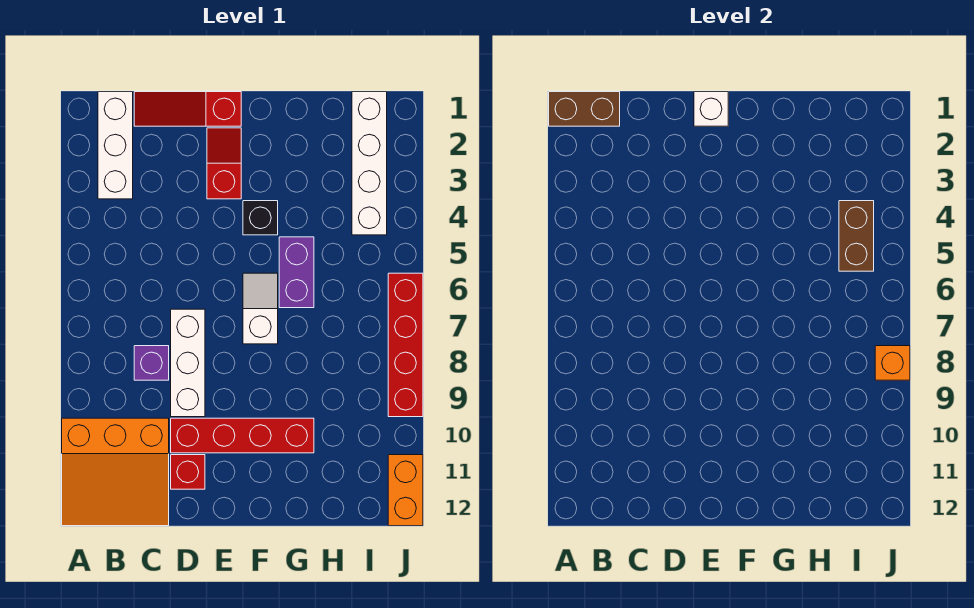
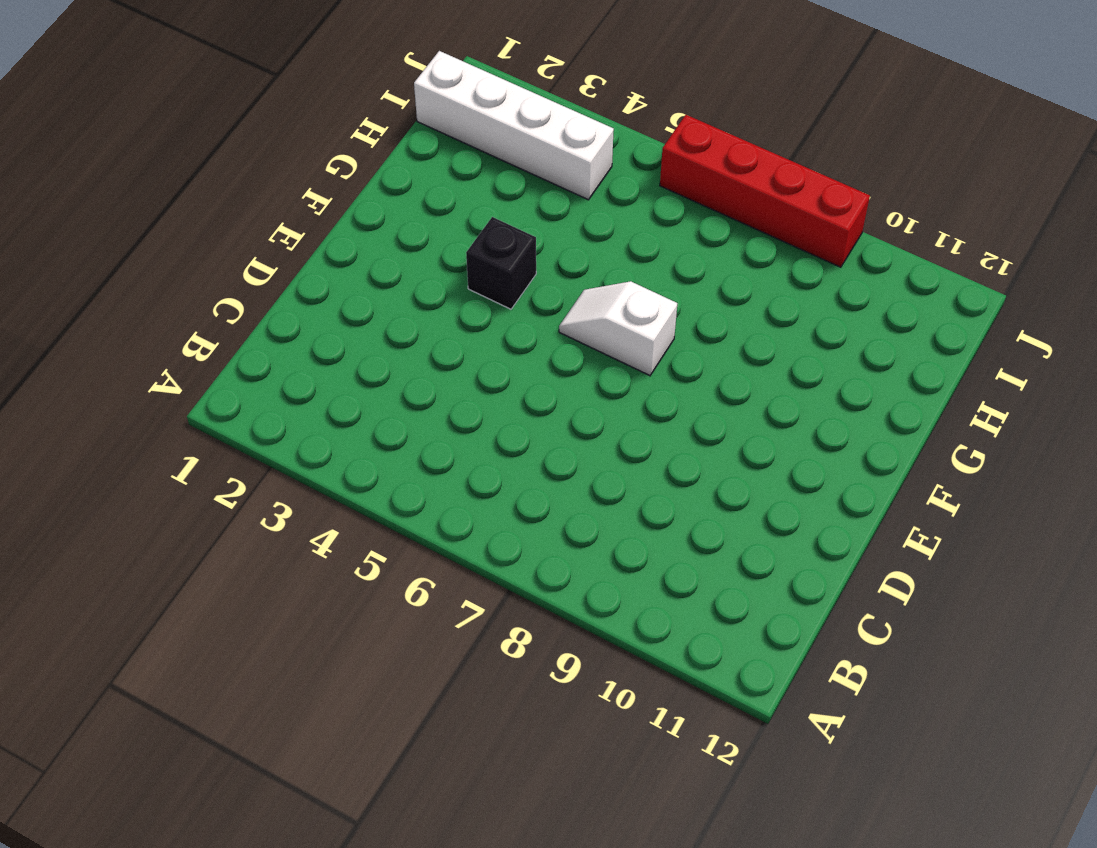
none -> orange slope A10:C12 level 1 top 10
none -> white brick B1:B3 level 1
none -> red slope C1:E1 level 1 top E

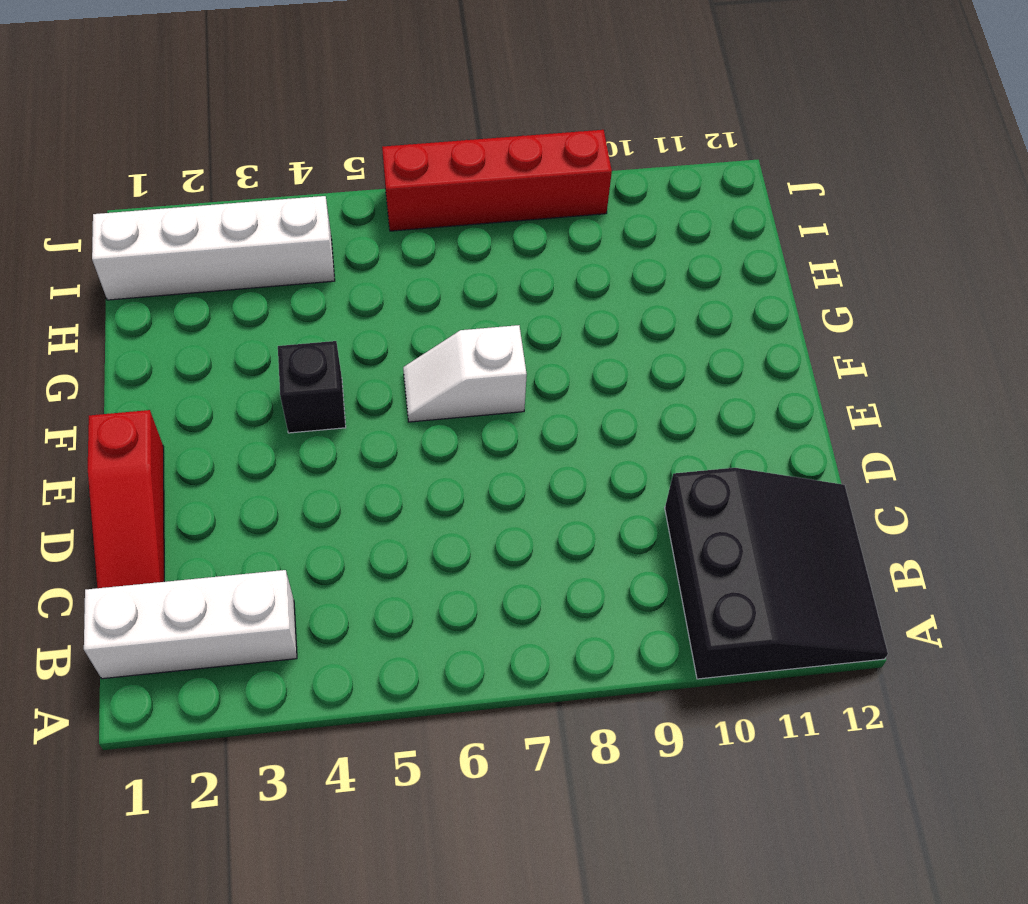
black slope A10:C12 level 1 top 10 -> orange slope A10:C12 level 1 top 10
none -> purple brick C8 level 1
none -> white brick D7:D9 level 1
none -> red brick D10:G10 level 1

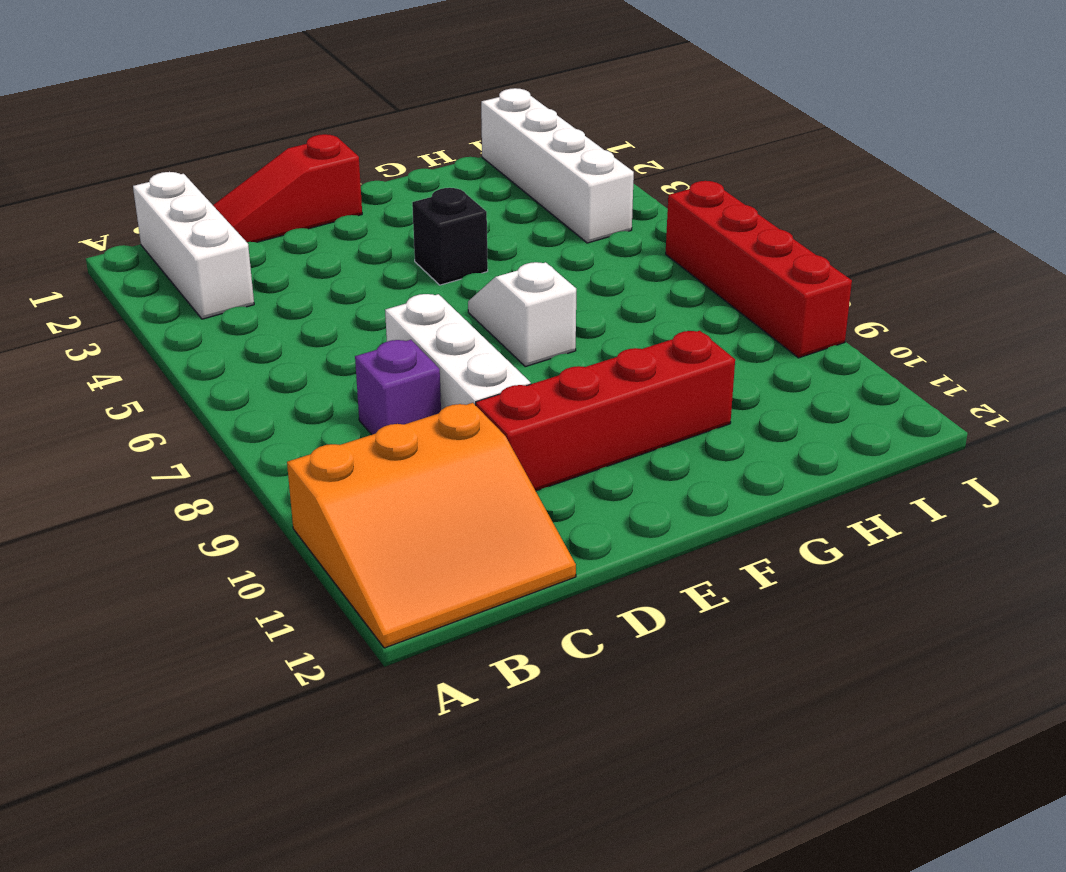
none -> red brick D11 level 1
none -> red slope E2:E3 level 1 top 3
none -> purple brick G5:G6 level 1

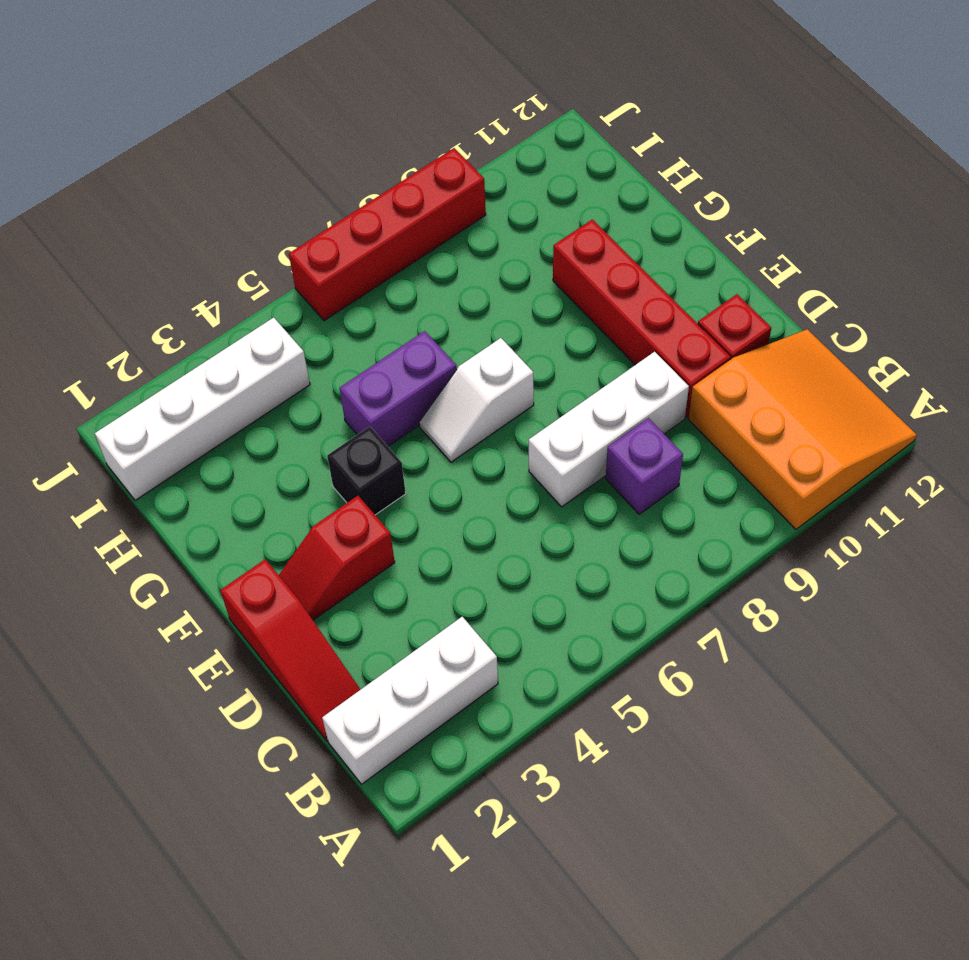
none -> orange brick J11:J12 level 1
none -> brown brick A1:B1 level 2
none -> white brick E1 level 2

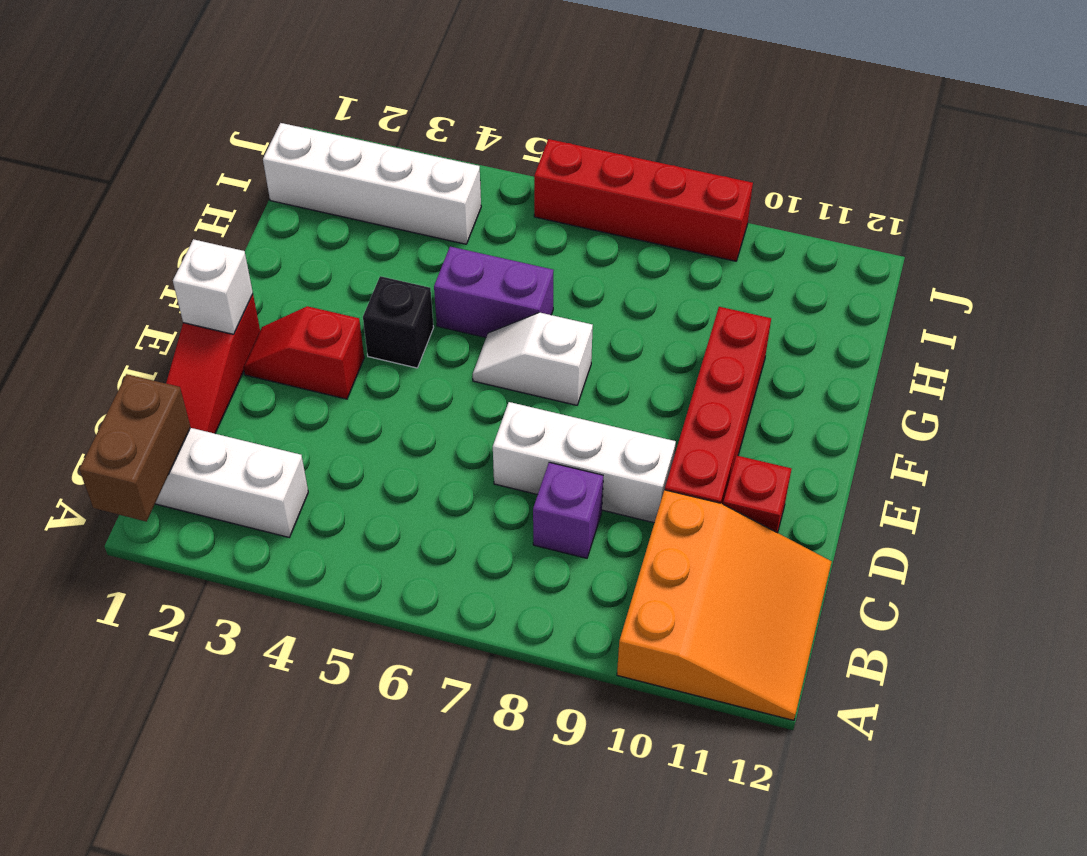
none -> orange brick J11:J12 level 1
none -> brown brick I4:I5 level 2
none -> orange brick J8 level 2

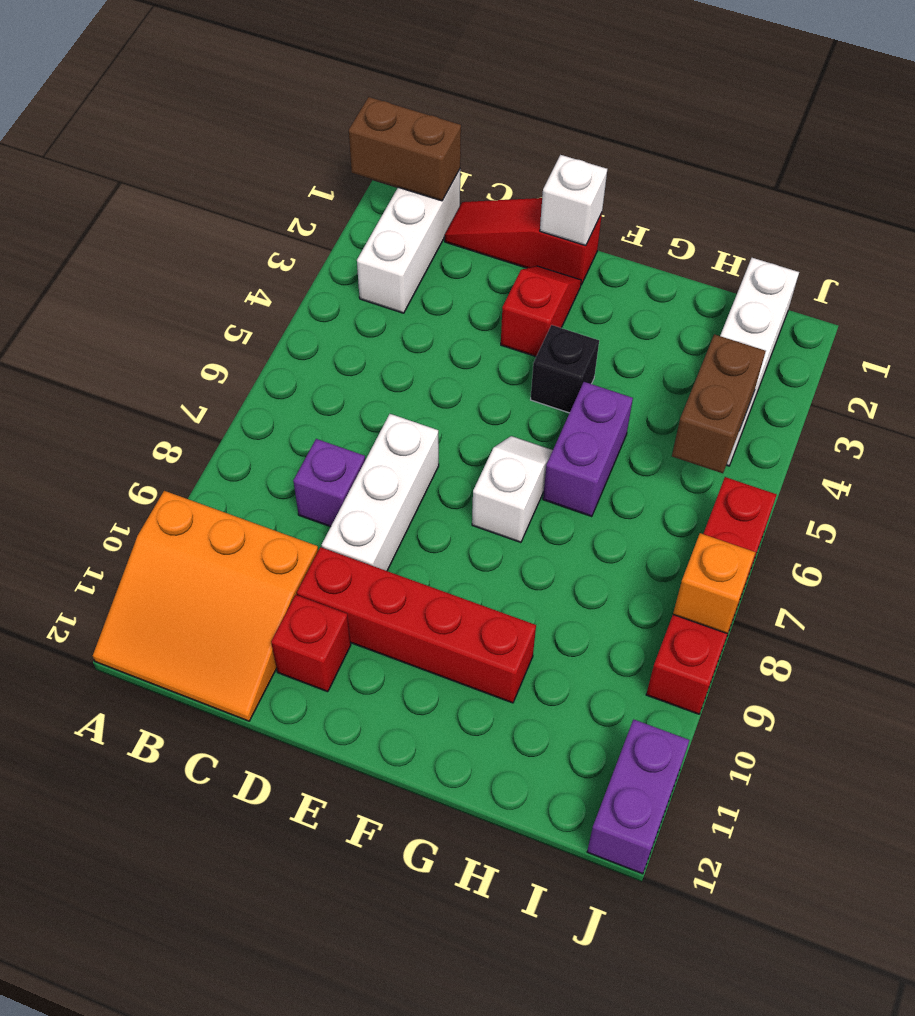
purple brick J11:J12 level 1 -> orange brick J11:J12 level 1

